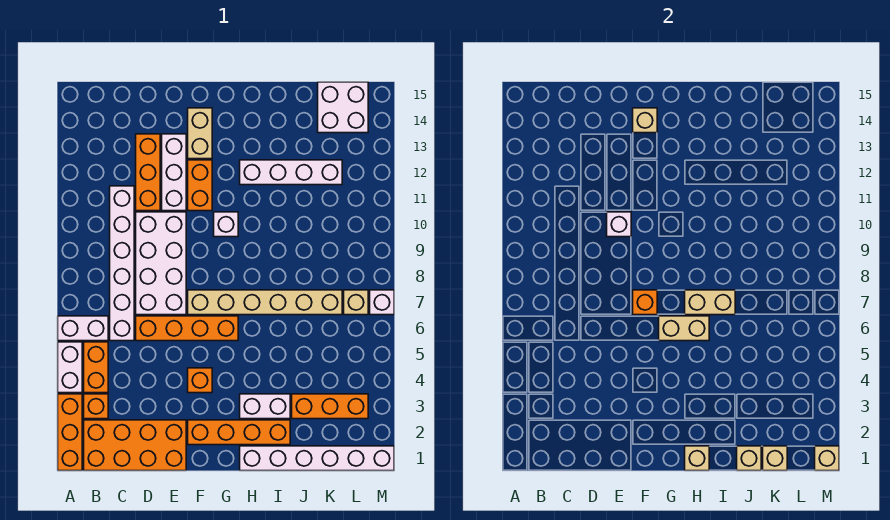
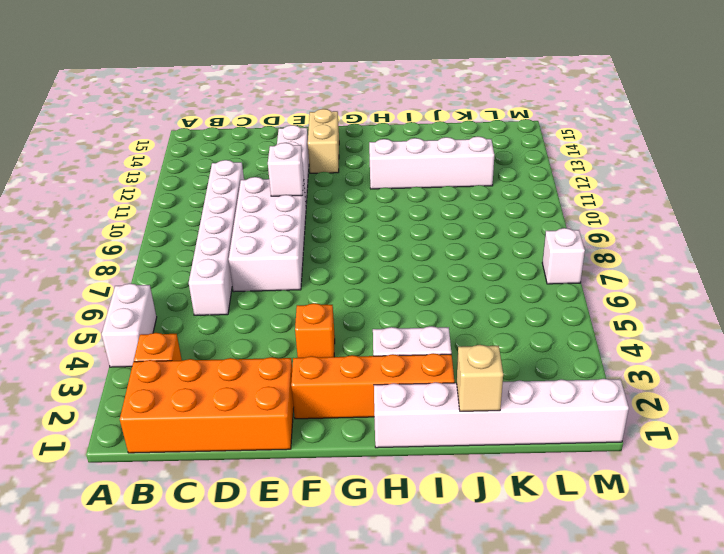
none -> orange brick A1:A3 level 1
none -> white brick A6:B6 level 1
none -> orange brick B4:B5 level 1
none -> orange brick D6:G6 level 1

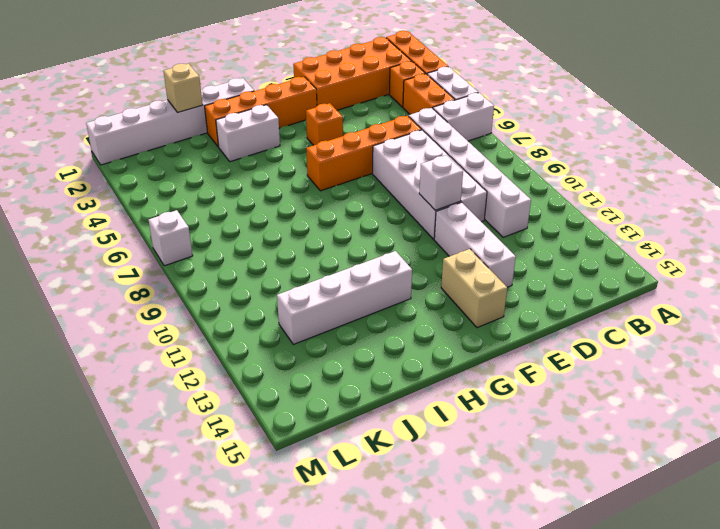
none -> orange brick D11:D13 level 1
none -> tan brick F7:K7 level 1
none -> orange brick F11:F12 level 1
none -> white brick G10 level 1

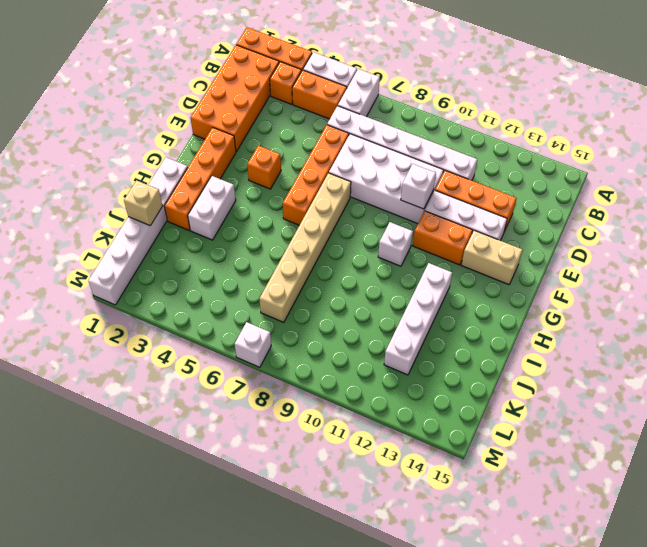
none -> orange brick J3:L3 level 1
none -> white brick K14:L15 level 1
none -> tan brick L7 level 1
none -> orange brick F7 level 2

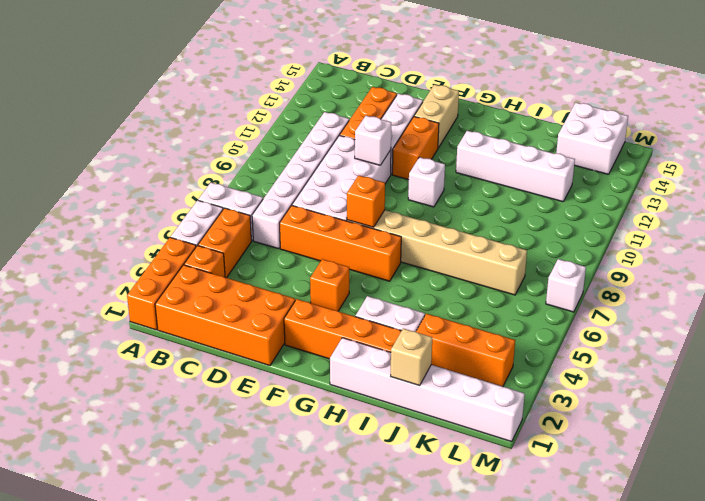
none -> tan brick L7 level 1
none -> tan brick F14 level 2
none -> tan brick G6:H6 level 2
none -> tan brick H1 level 2

